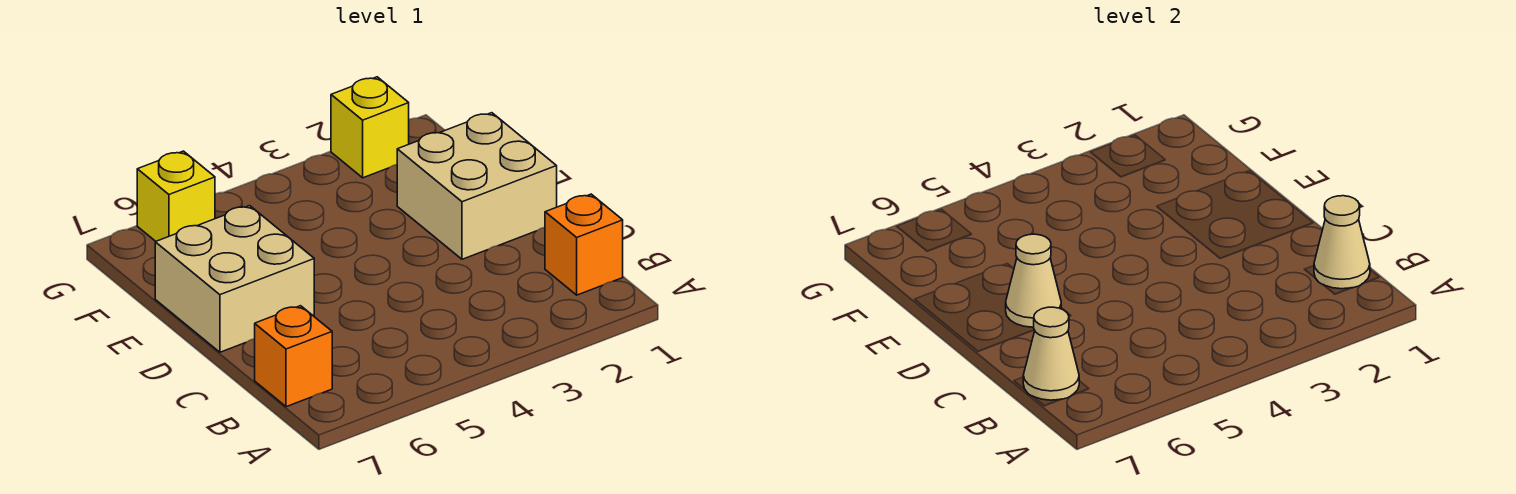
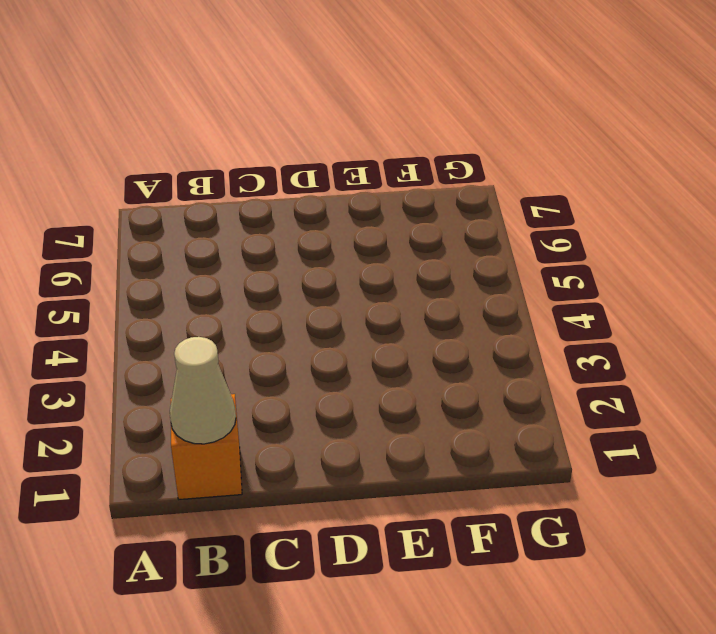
none -> orange brick B7 level 1
none -> tan brick D1:E2 level 1

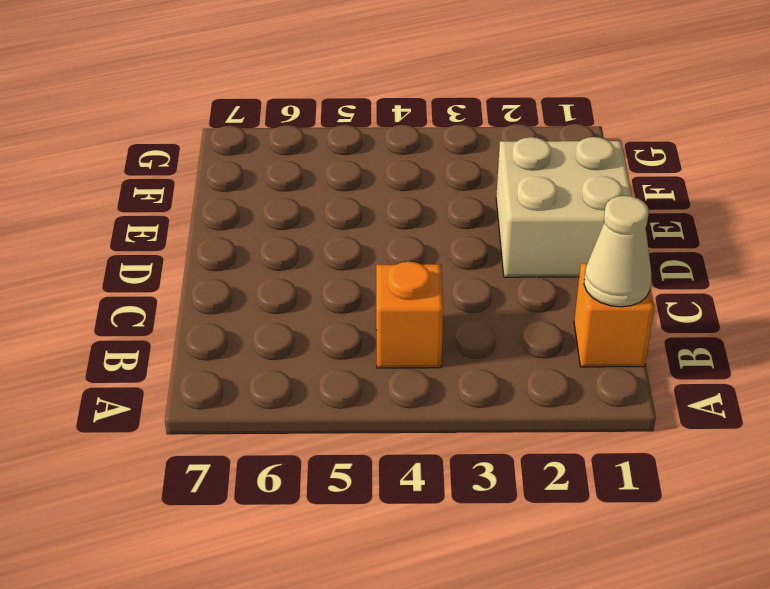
orange brick B4 level 1 -> orange brick B7 level 1
none -> tan brick D6:E7 level 1
none -> yellow brick G2 level 1

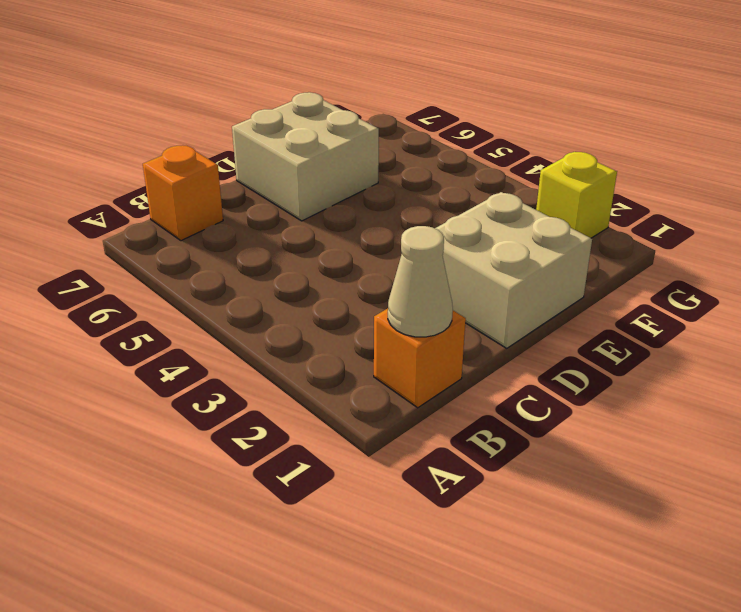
none -> yellow brick G6 level 1
none -> tan cone B7 level 2

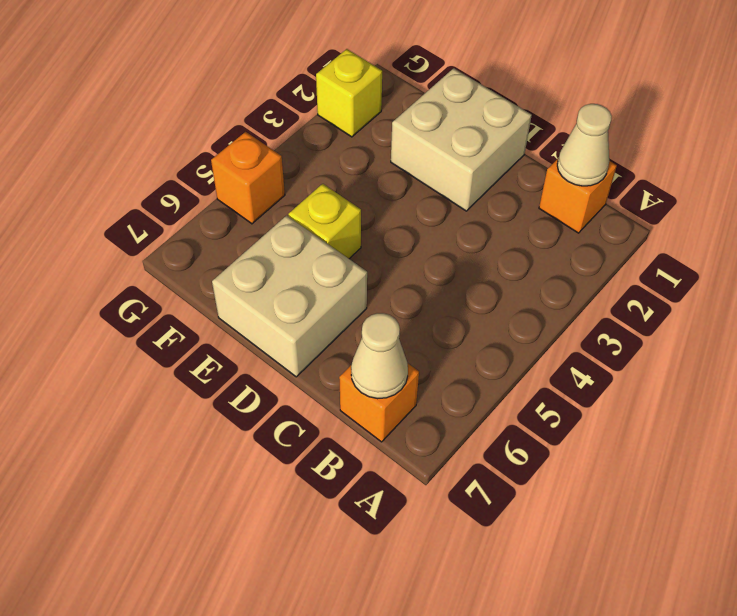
yellow brick E5 level 1 -> yellow brick G6 level 1
orange brick G5 level 1 -> none
none -> tan cone D6 level 2

